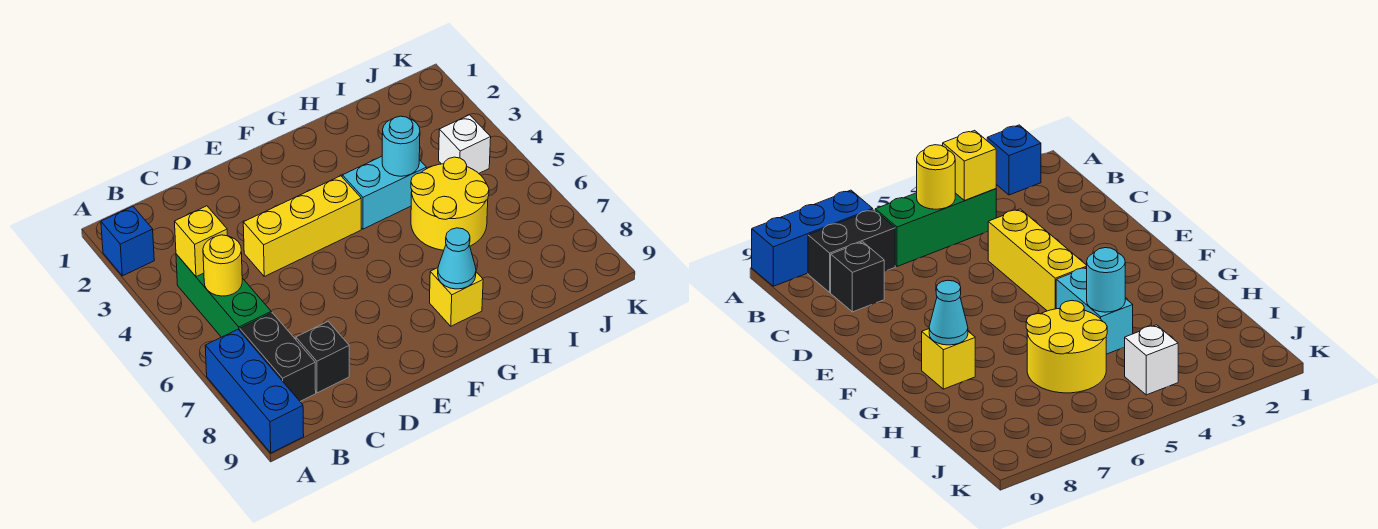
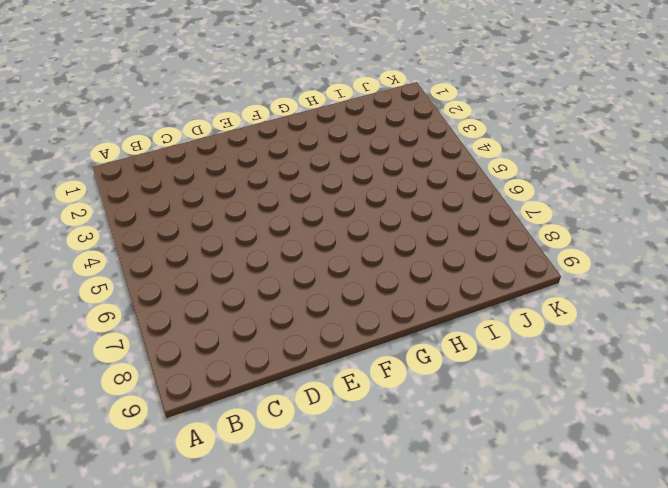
none -> blue brick A2 level 1
none -> blue brick A7:A9 level 1
none -> green brick B4:B6 level 1

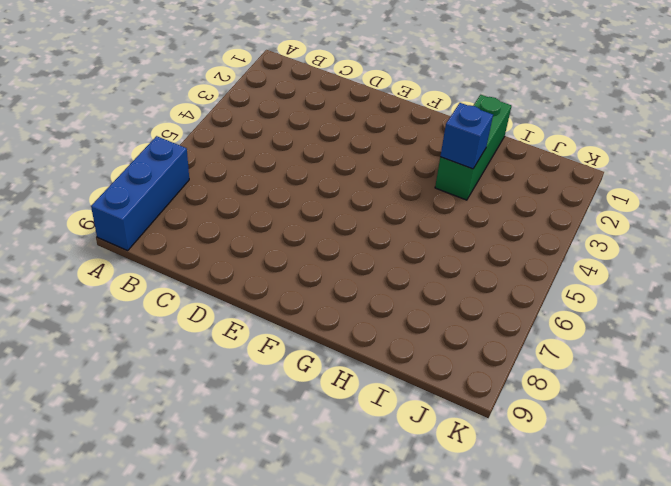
green brick H1:H3 level 1 -> green brick B4:B6 level 1
blue brick H3 level 2 -> blue brick A2 level 1
none -> black brick B7:B8 level 1
none -> black brick C8 level 1
none -> yellow brick D4:F4 level 1

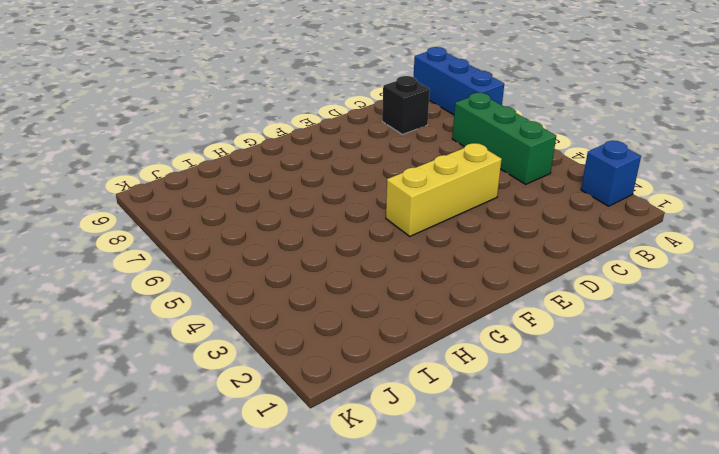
none -> black brick B7:B8 level 1
none -> cyan brick G4:H4 level 1
none -> yellow brick G8 level 1

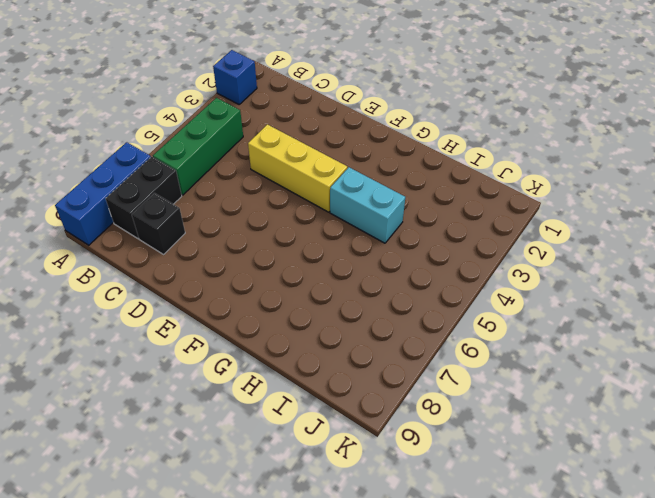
none -> yellow brick G8 level 1
none -> yellow round brick H5:I6 level 1
none -> white brick J4 level 1

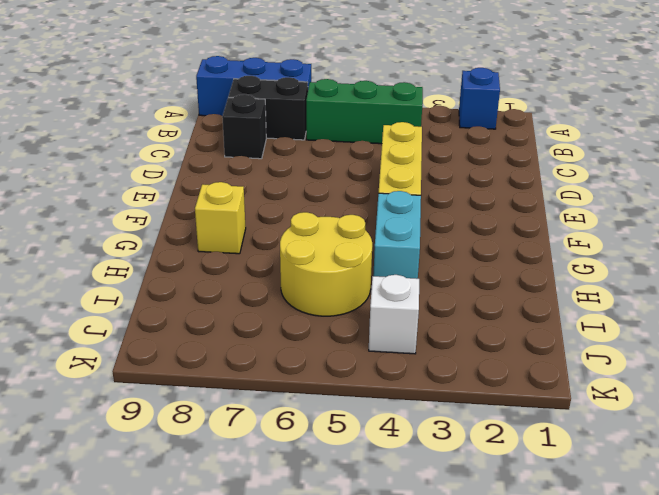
none -> yellow brick B4 level 2
none -> yellow round brick B5 level 2
none -> cyan cone G8 level 2

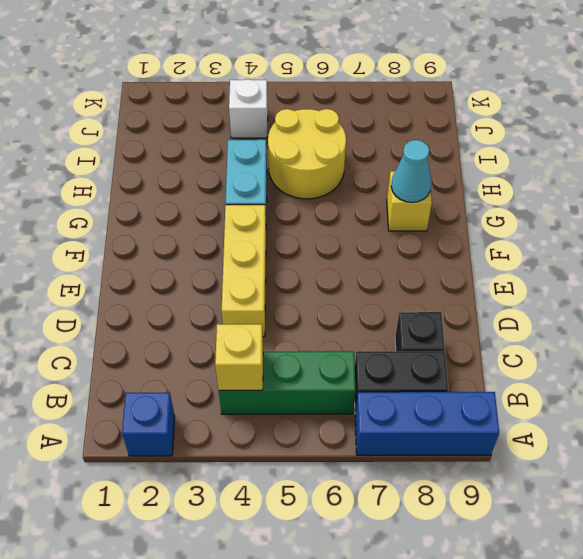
none -> yellow round brick B5 level 2
none -> cyan round brick H4 level 2

